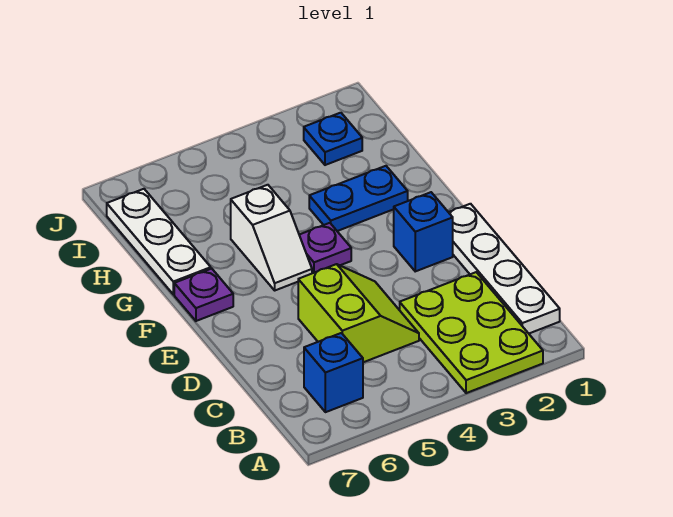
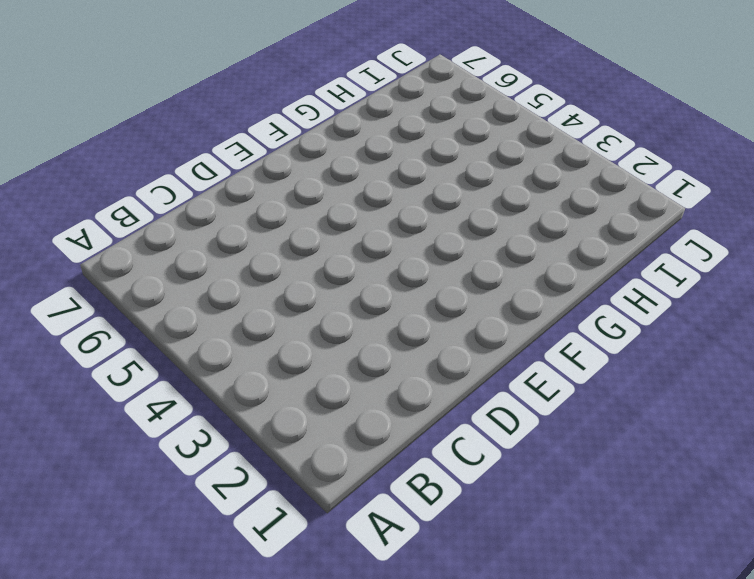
none -> lime plate A2:C3 level 1
none -> white plate B1:E1 level 1

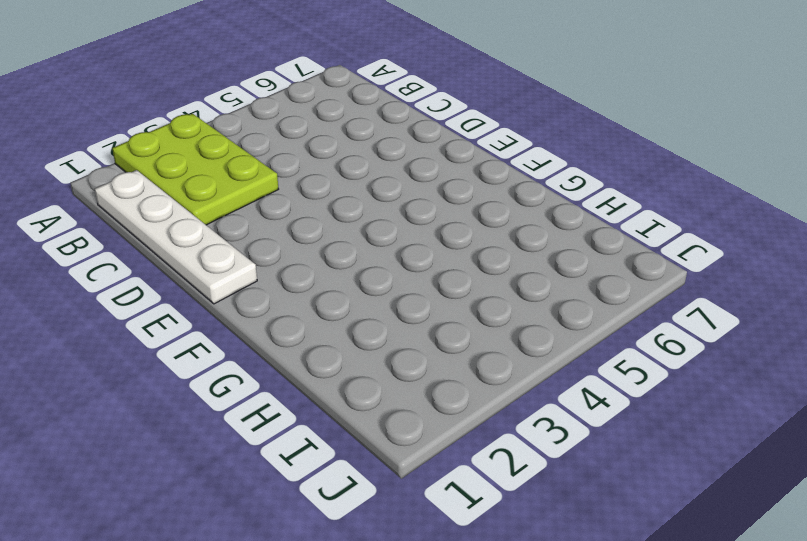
none -> blue brick B6 level 1
none -> lime slope C4:D5 level 1 top 5

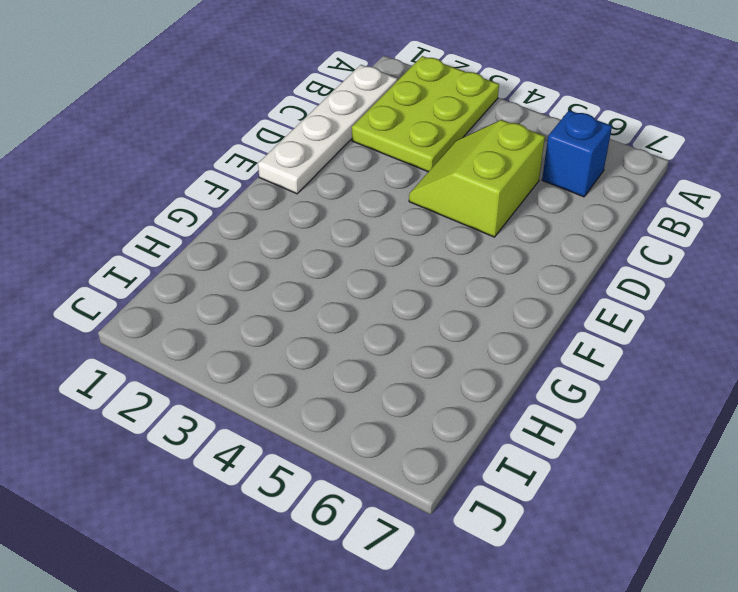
none -> blue brick E2 level 1
none -> purple plate F4 level 1

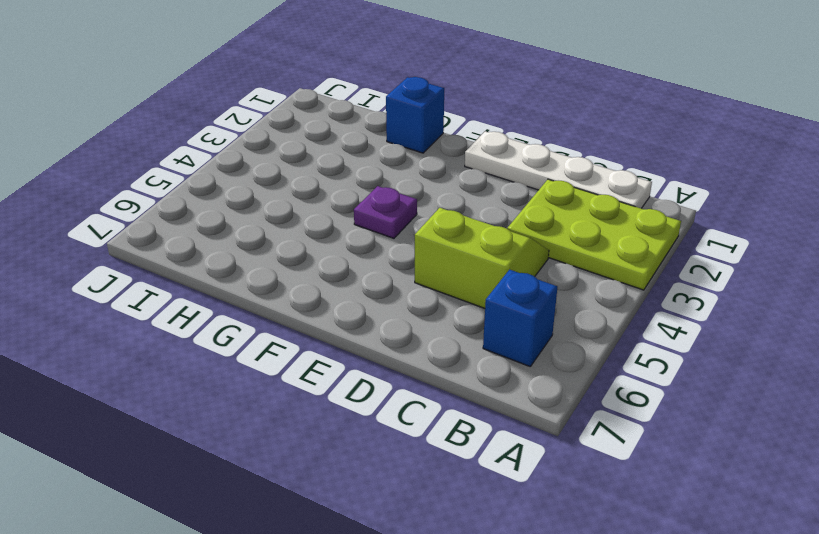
blue brick G1 level 1 -> blue brick E2 level 1
none -> white slope F5:G5 level 1 top G
none -> purple plate F7 level 1

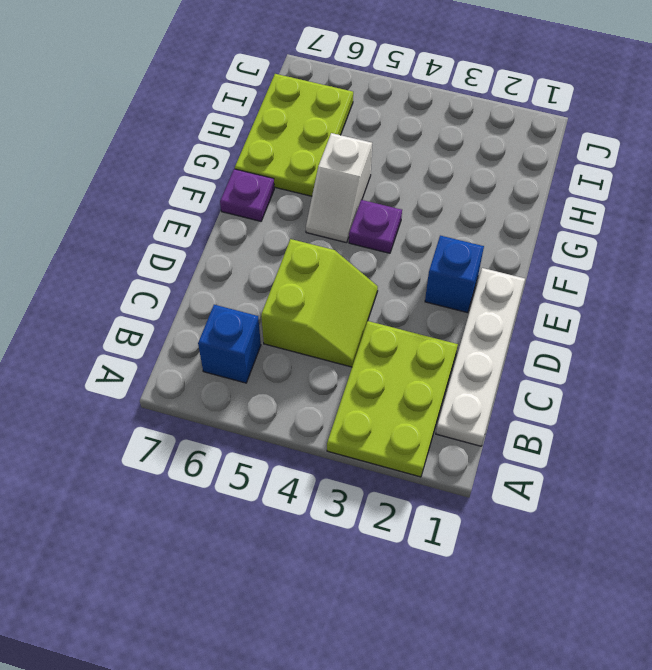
lime plate G6:I7 level 1 -> white plate G7:I7 level 1
none -> blue plate G2:G3 level 1
none -> blue plate I2 level 1

